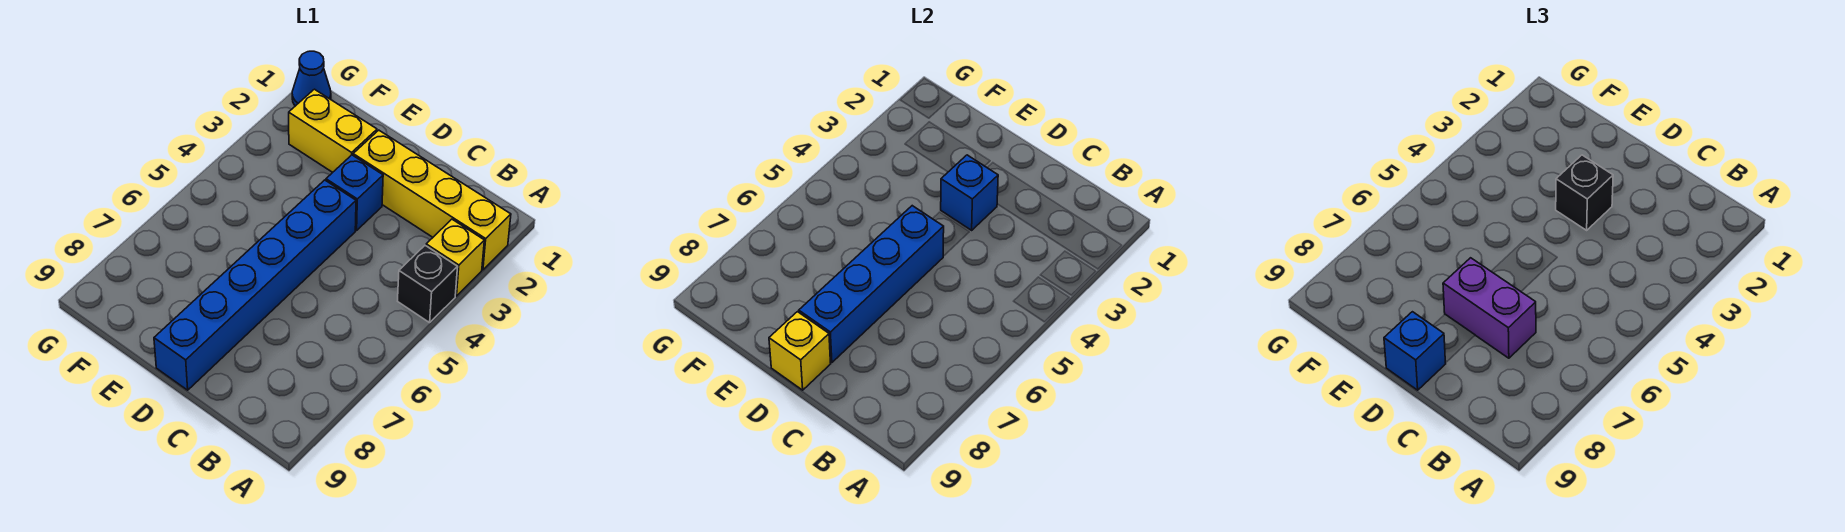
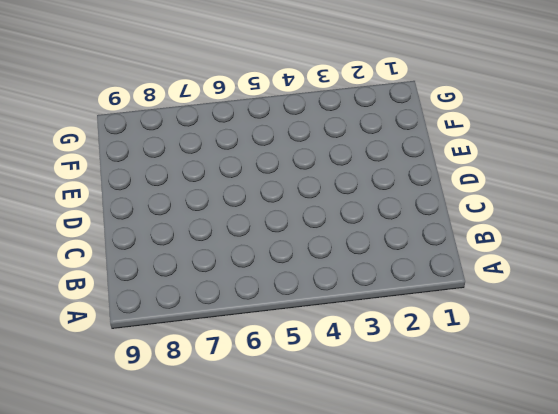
none -> yellow brick A2:D2 level 1
none -> yellow brick A3 level 1
none -> black brick A4 level 1

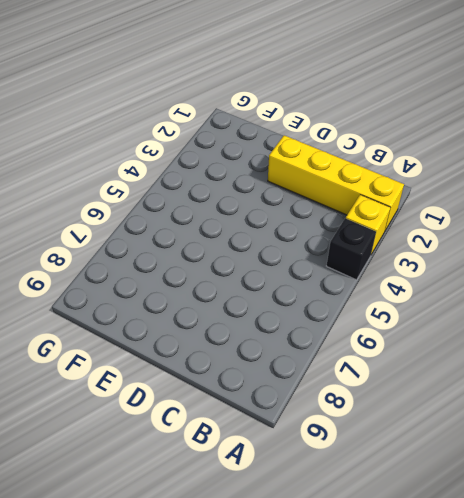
none -> blue brick D3 level 1
none -> blue brick D4:D9 level 1
none -> yellow brick E2:F2 level 1

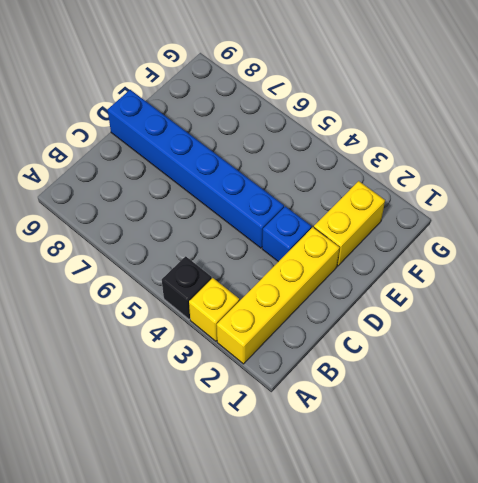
none -> blue cone G1 level 1
none -> blue brick D3 level 2
none -> blue brick D5:D8 level 2

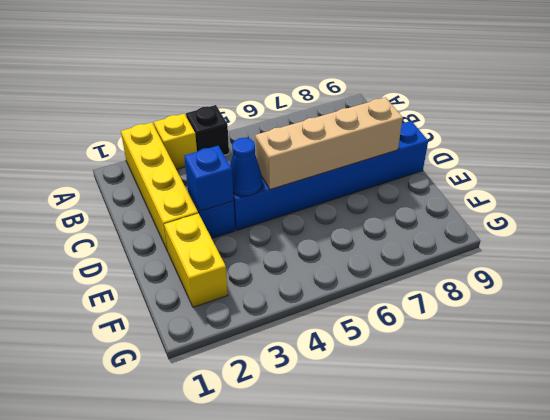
blue cone D4 level 2 -> blue cone G1 level 1
tan brick D5:D8 level 2 -> blue brick D5:D8 level 2
none -> yellow brick D9 level 2
none -> purple brick C7:D7 level 3
none -> black brick D3 level 3

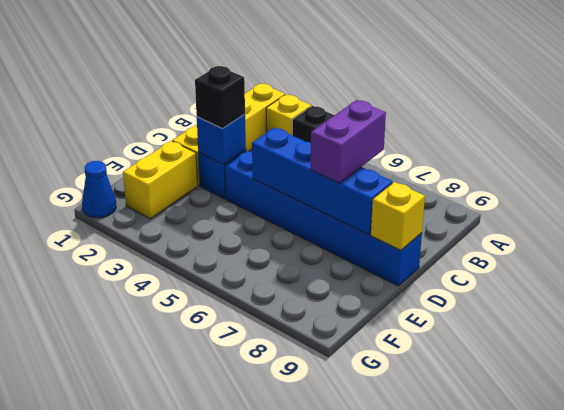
none -> blue brick D9 level 3

